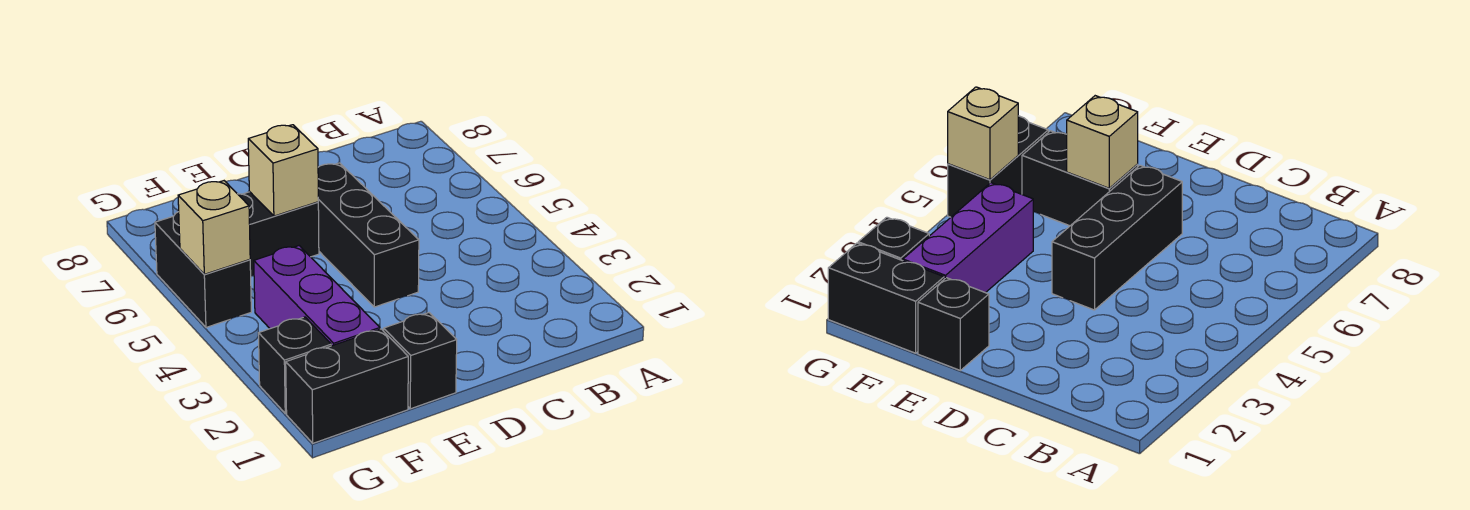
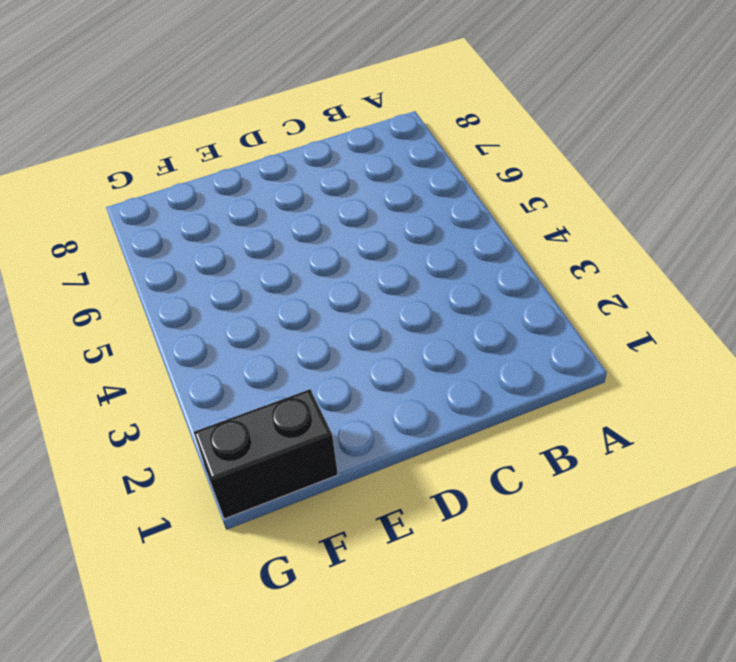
none -> black brick D4:D6 level 1
none -> black brick E1 level 1

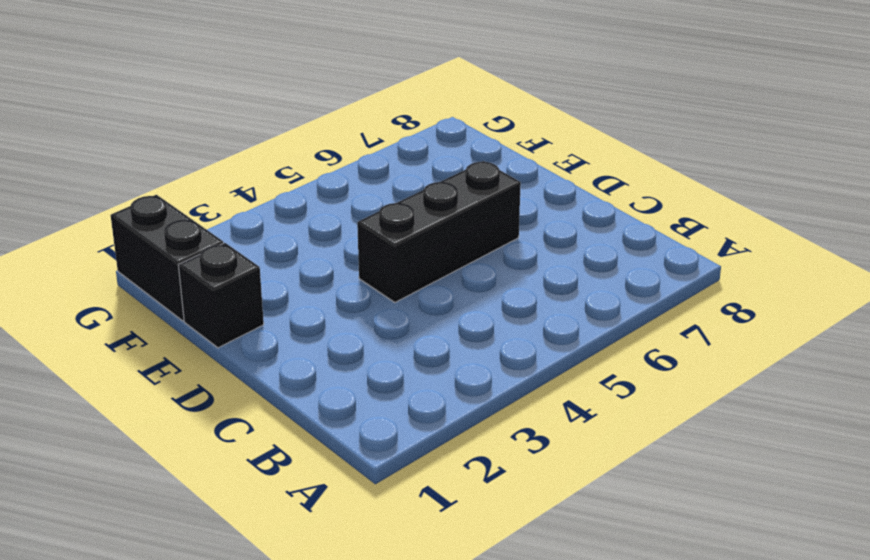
none -> black brick E6:F6 level 1
none -> purple brick F2:F4 level 1

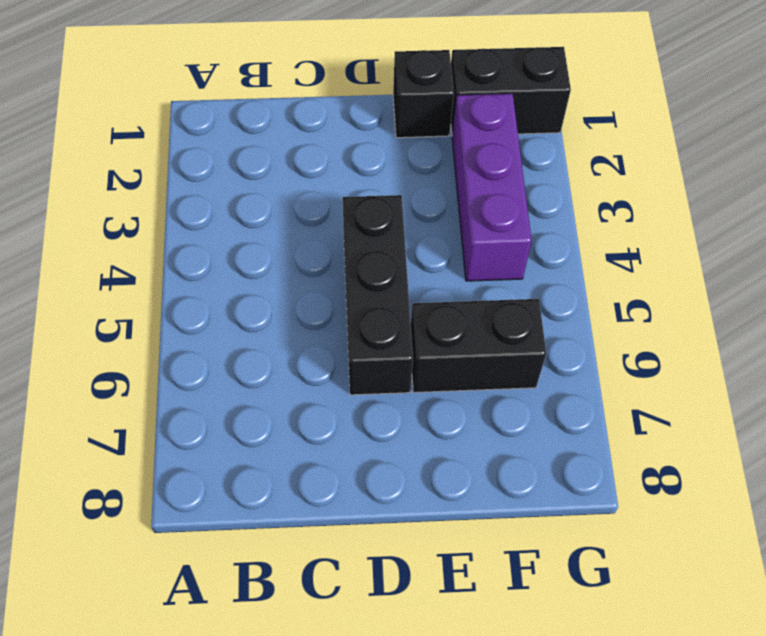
none -> black brick G2 level 1
none -> black brick G5:G6 level 1

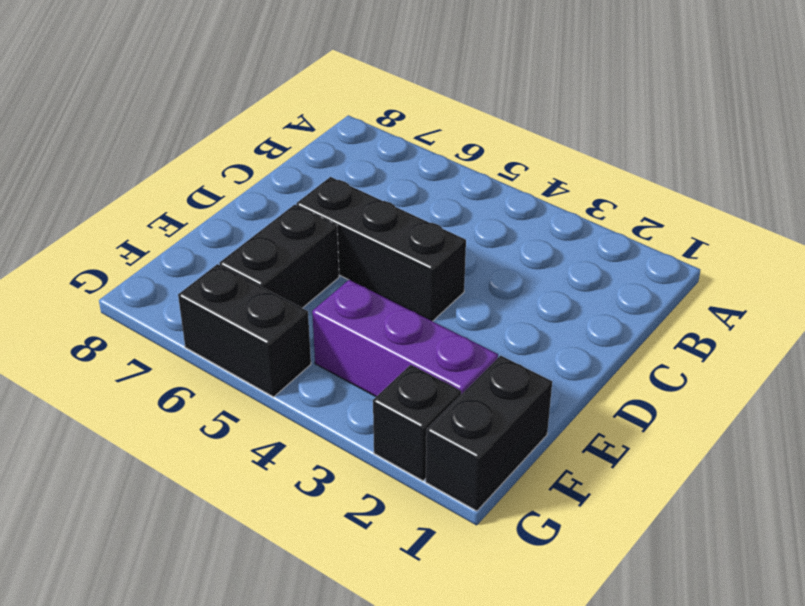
none -> black brick E1 level 1
none -> tan brick E6 level 2

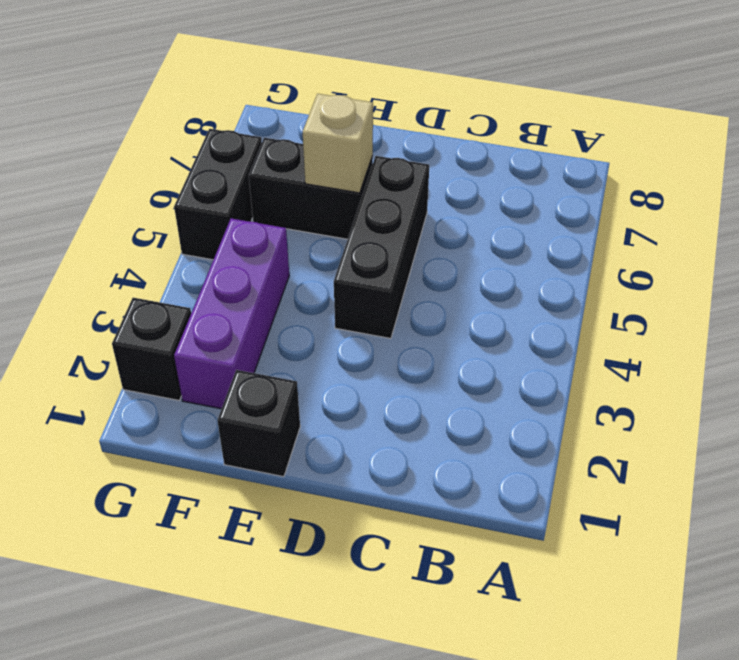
none -> black brick F1:G1 level 1
none -> tan brick G5 level 2

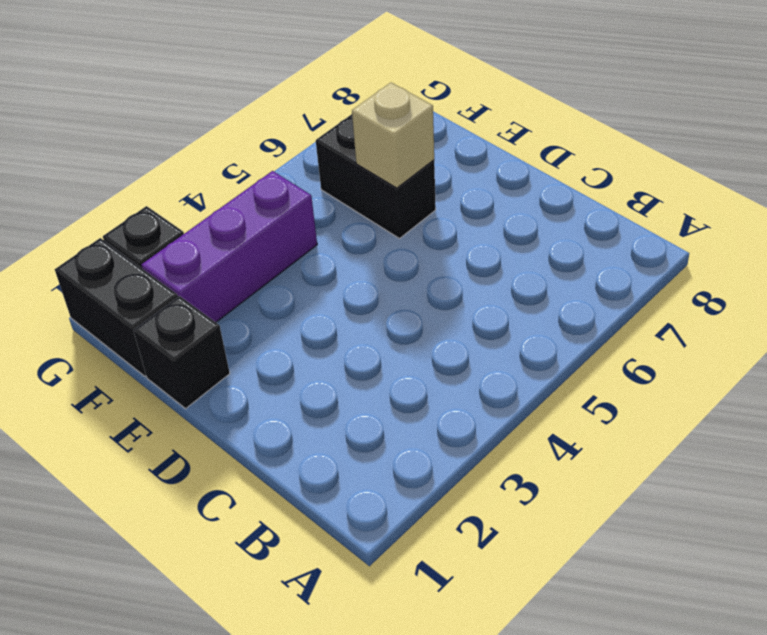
none -> black brick D4:D6 level 1
none -> black brick G5:G6 level 1

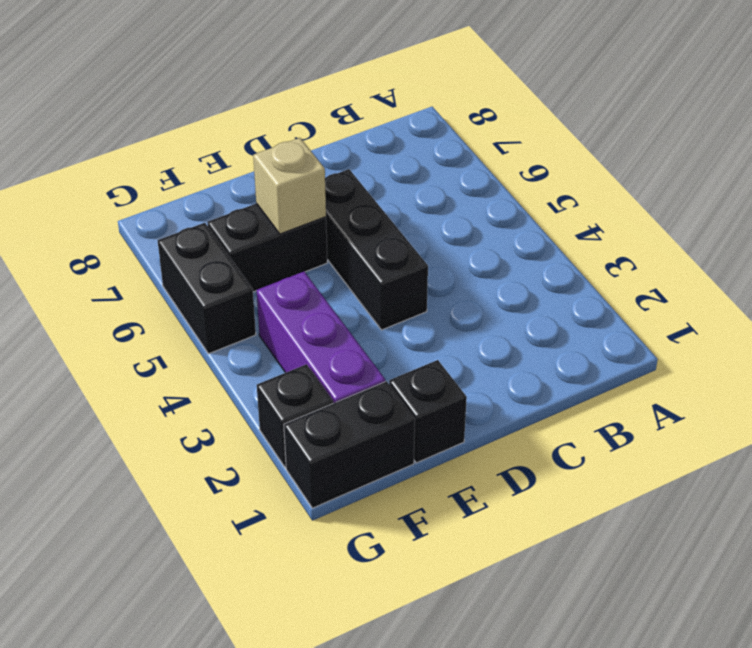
none -> tan brick G5 level 2

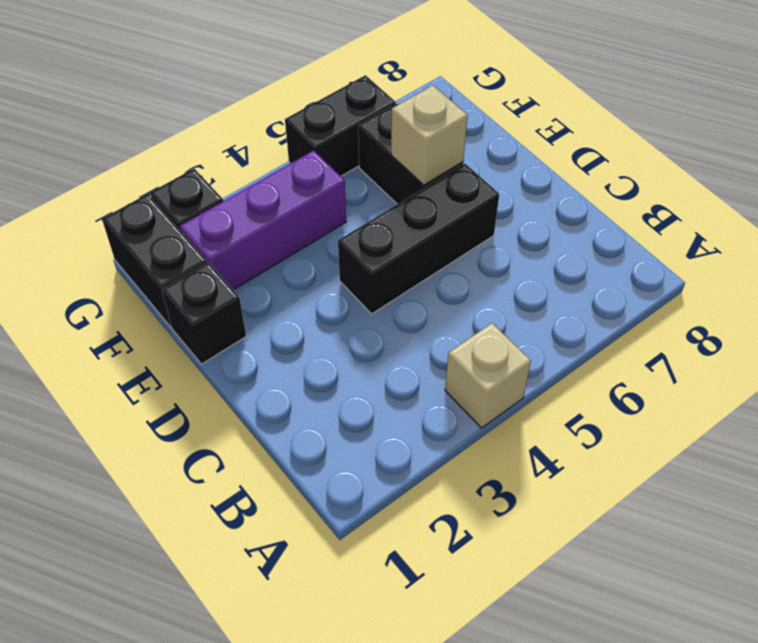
tan brick A4 level 1 -> tan brick G5 level 2

